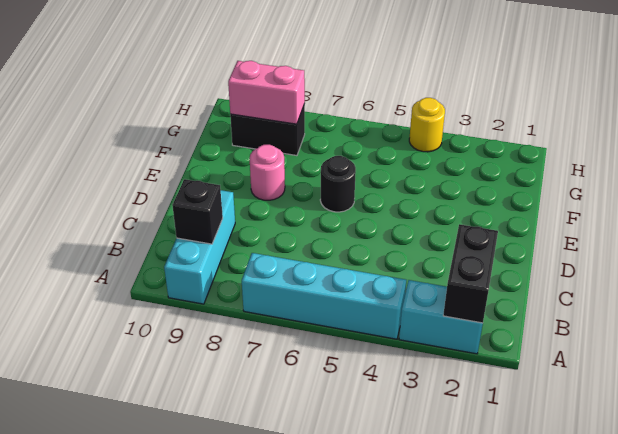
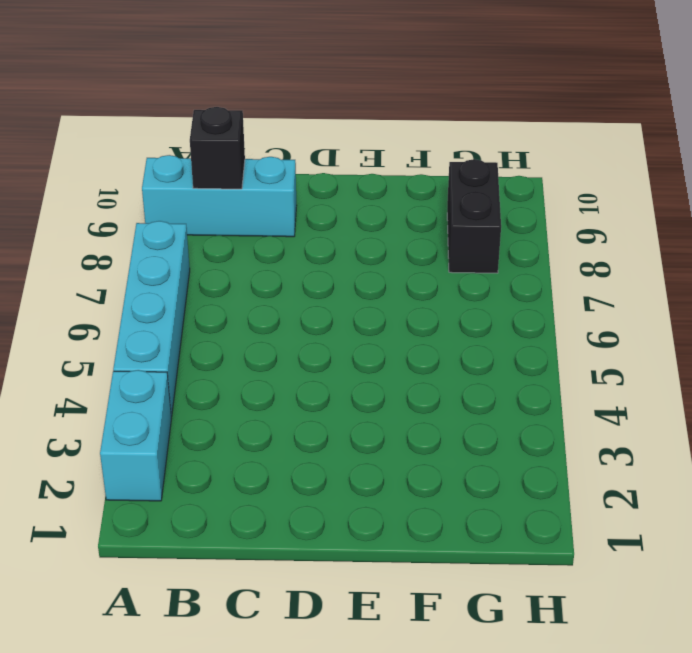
none -> black round brick E6 level 1
none -> pink round brick E8 level 1

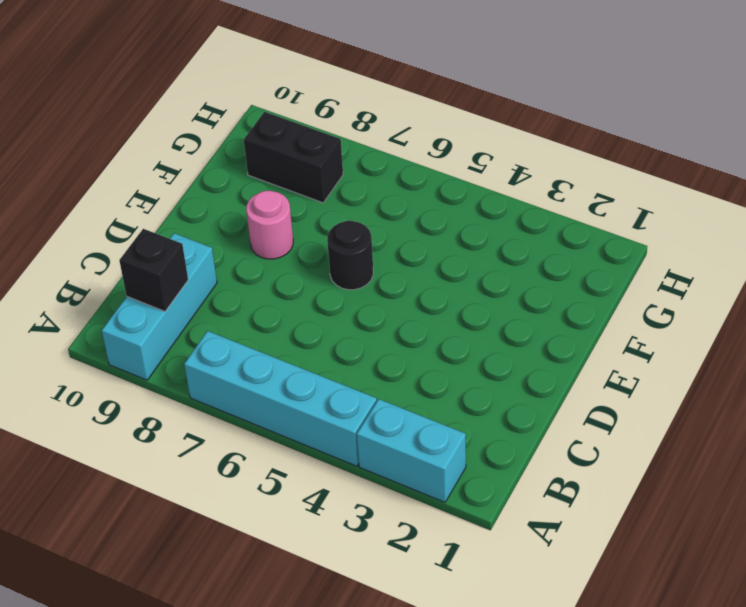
none -> yellow round brick H4 level 1
none -> black brick A2:B2 level 2

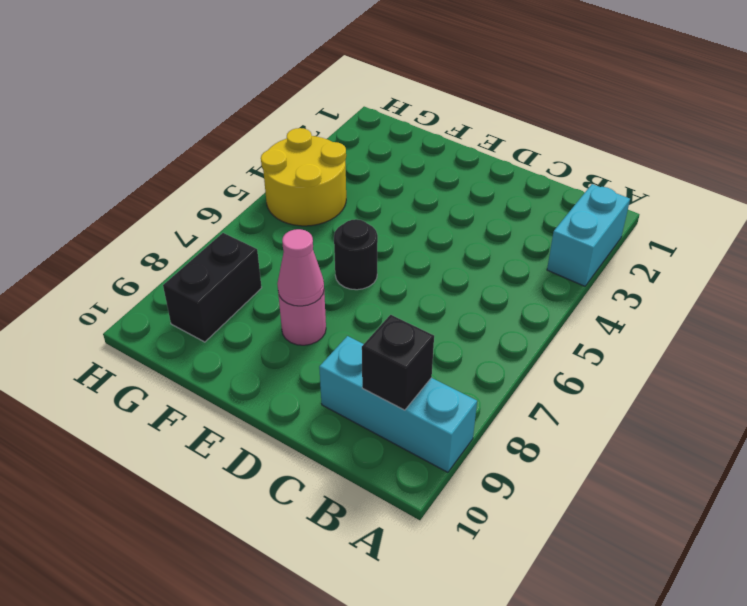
pink cone E8 level 2 -> none
yellow round brick G4:H5 level 1 -> yellow round brick H4 level 1
none -> cyan brick A4:A7 level 1
none -> black brick A2:B2 level 2

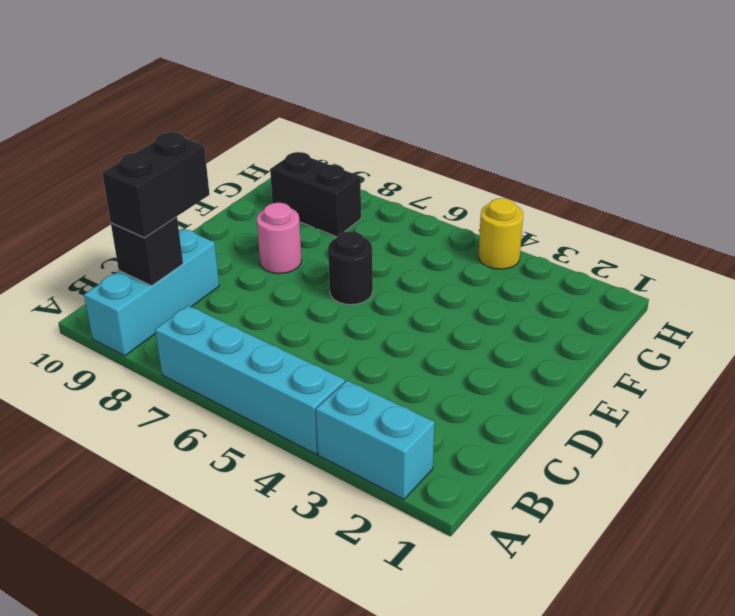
black brick B9:C9 level 3 -> black brick A2:B2 level 2
none -> pink brick G8:G9 level 2

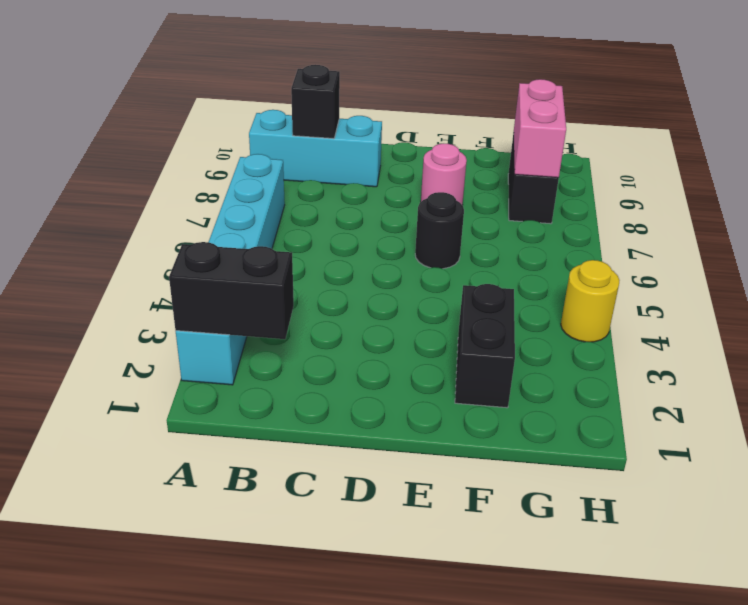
black brick F2:F3 level 1 -> none

